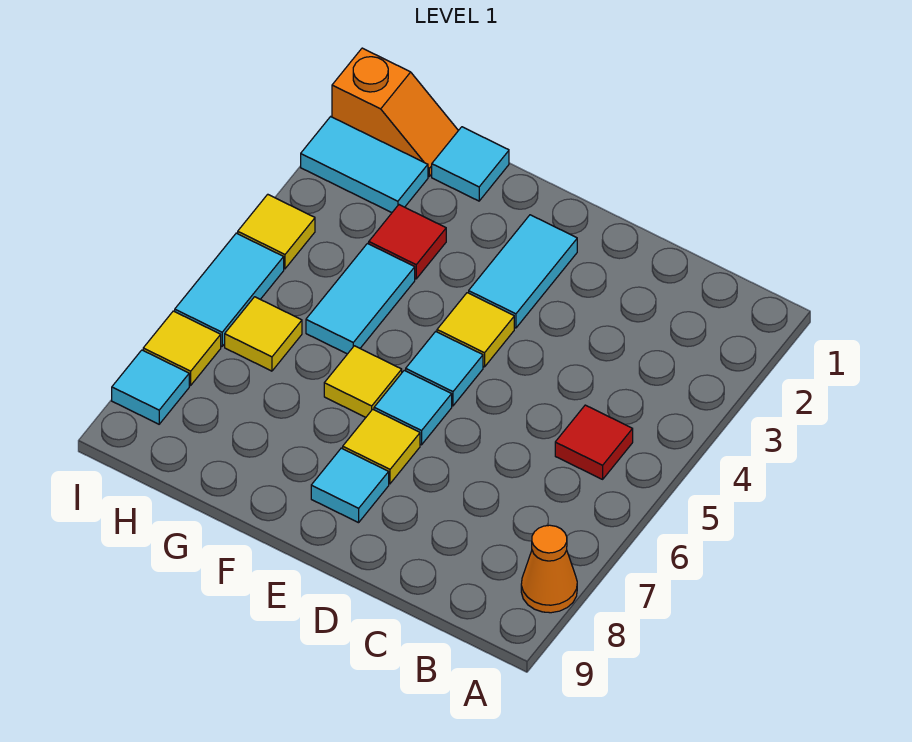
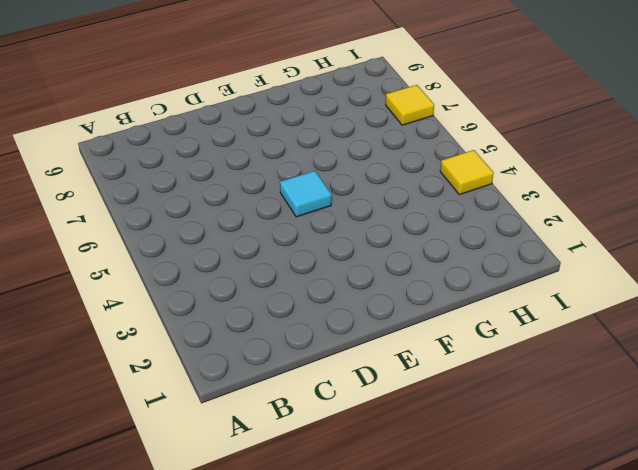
none -> orange cone A8 level 1
none -> red tile B5 level 1
none -> cyan tile E2:E3 level 1

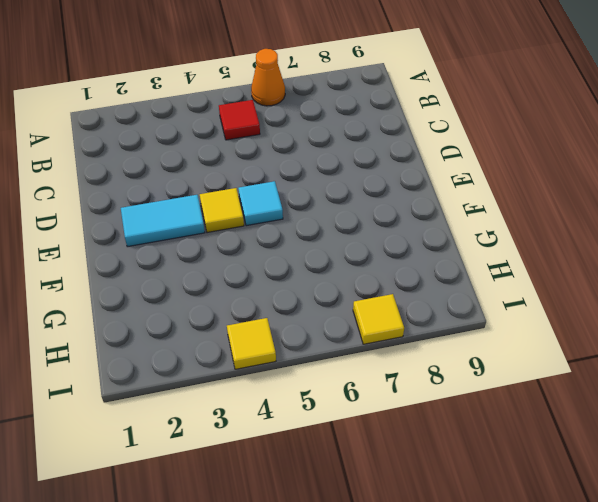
orange cone A6 level 1 -> orange cone A8 level 1
none -> cyan tile E6 level 1
none -> yellow tile E7 level 1
none -> cyan tile E8 level 1

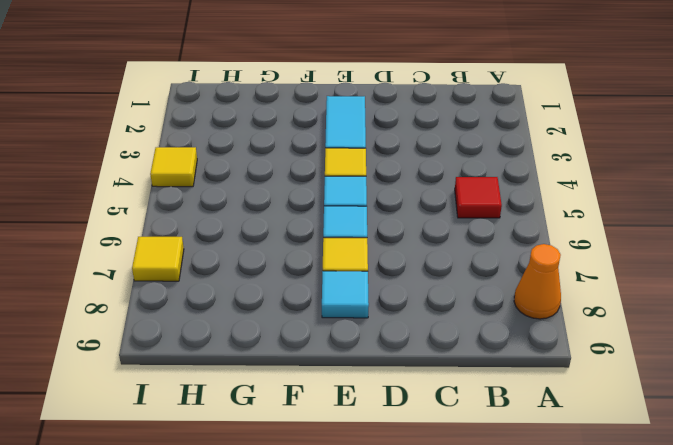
none -> yellow tile F6 level 1
none -> cyan tile G1 level 1
none -> red tile G3 level 1

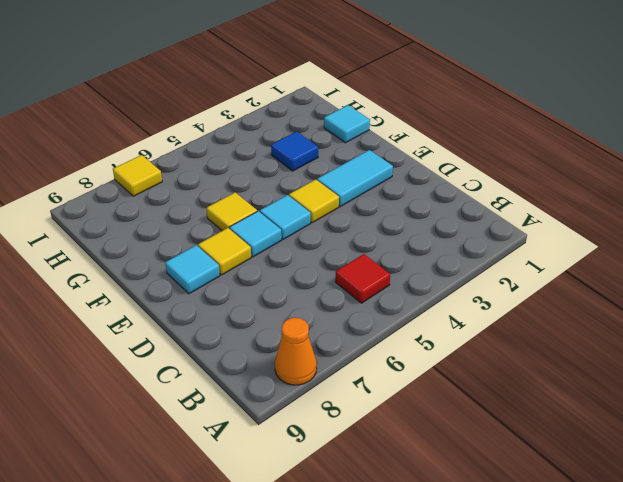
blue tile G3 level 1 -> red tile G3 level 1
none -> cyan tile G4:G5 level 1
none -> orange slope H1:I1 level 1 top I
none -> cyan tile H2:I2 level 1

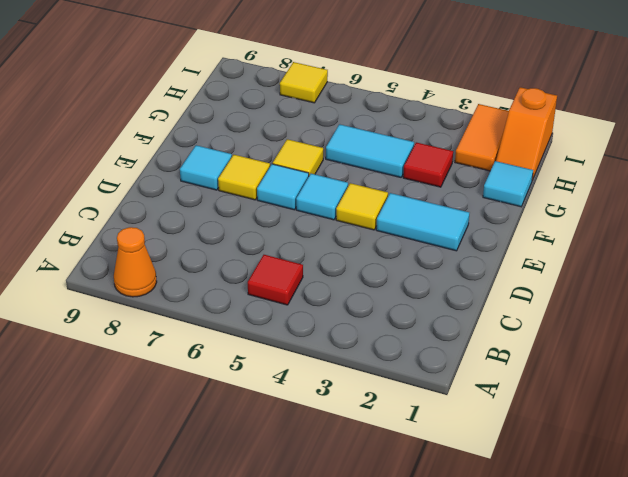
orange tile H2:I2 level 1 -> cyan tile H2:I2 level 1
none -> yellow tile H6 level 1
none -> yellow tile I4 level 1
none -> cyan tile I5:I6 level 1

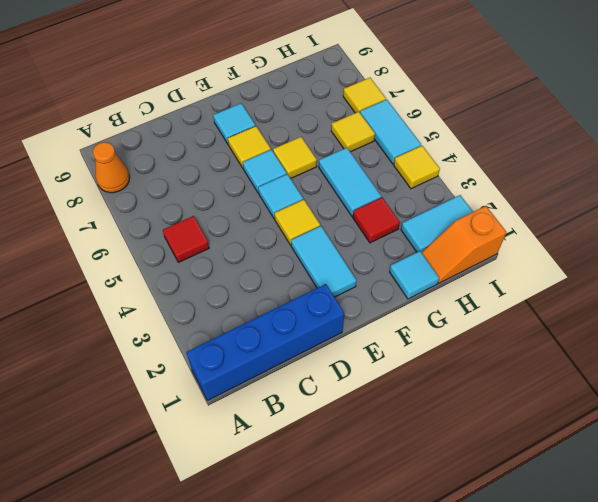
blue brick A1:D1 level 1 -> none
none -> cyan tile I8 level 1

